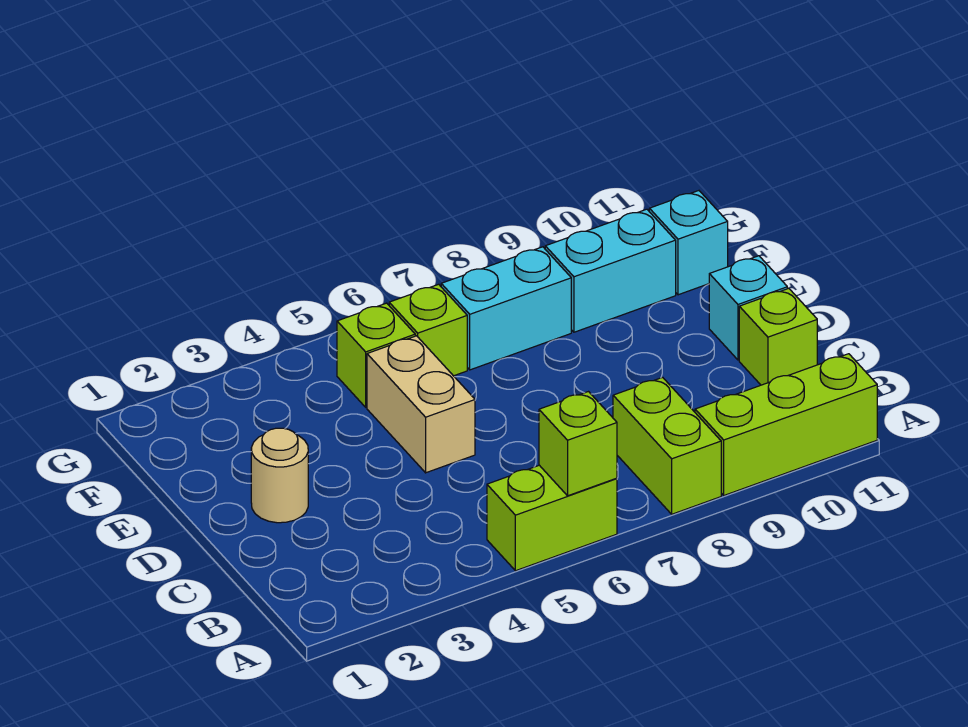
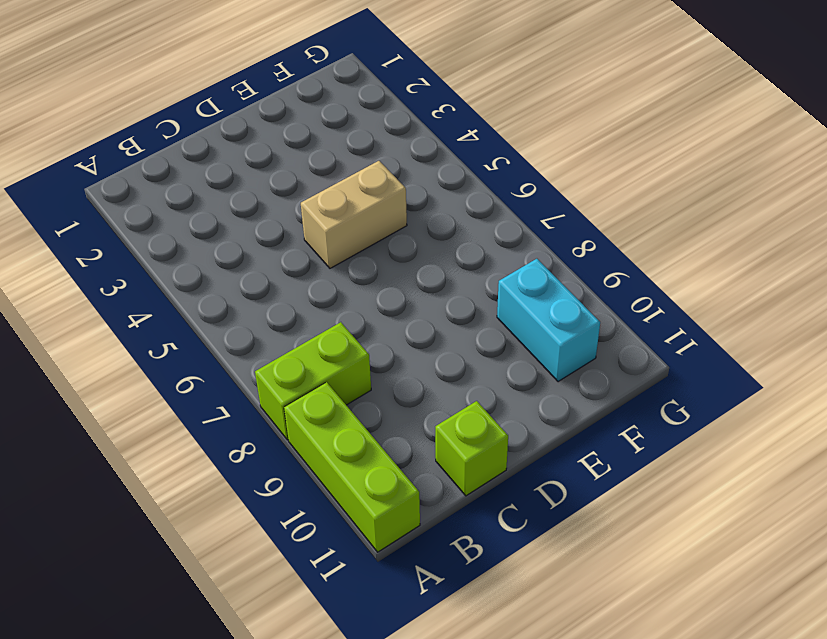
none -> lime brick A5:A6 level 1
none -> tan round brick D2 level 1
none -> cyan brick D11 level 1

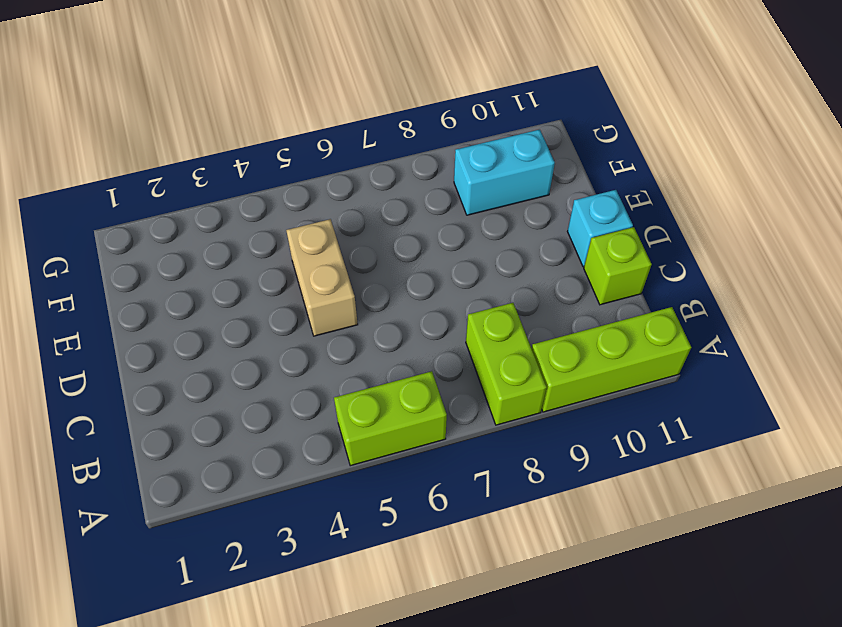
none -> tan round brick D2 level 1
none -> lime brick F5 level 1
none -> lime brick F6 level 1

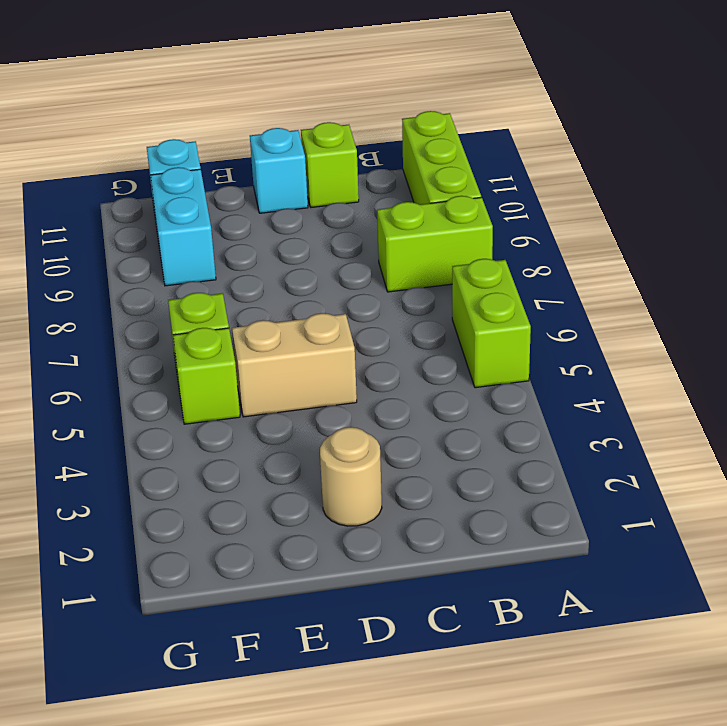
none -> cyan brick F7:F8 level 1
none -> lime brick A6 level 2

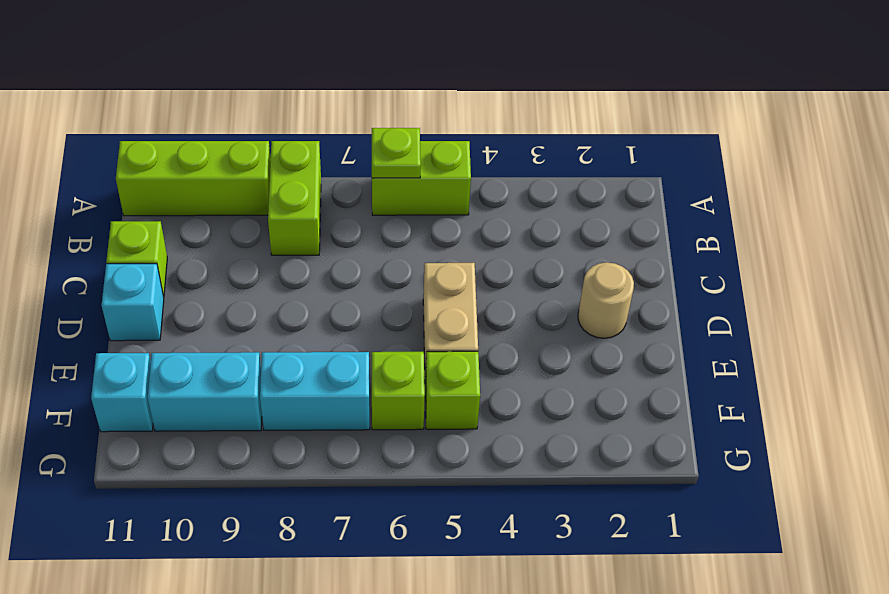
lime plate A6 level 2 -> lime brick A6 level 2

